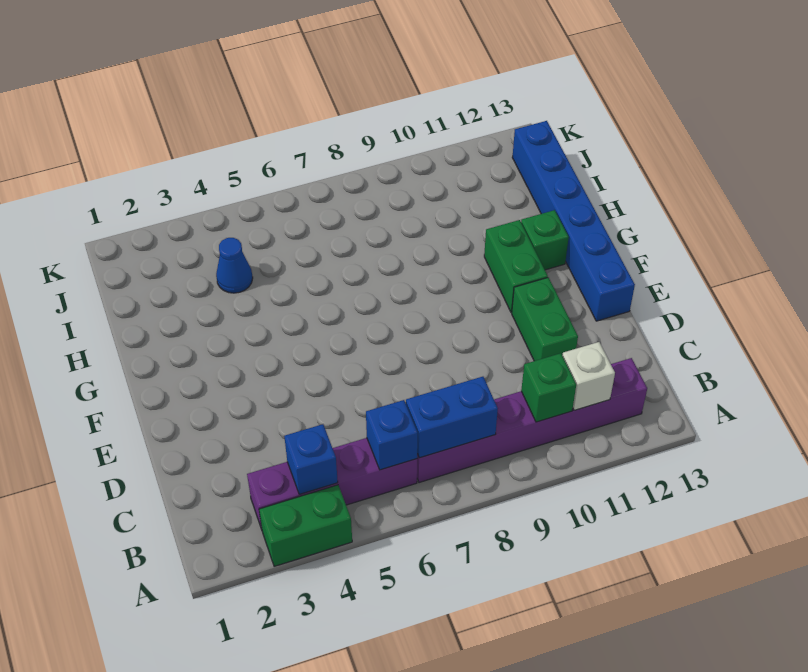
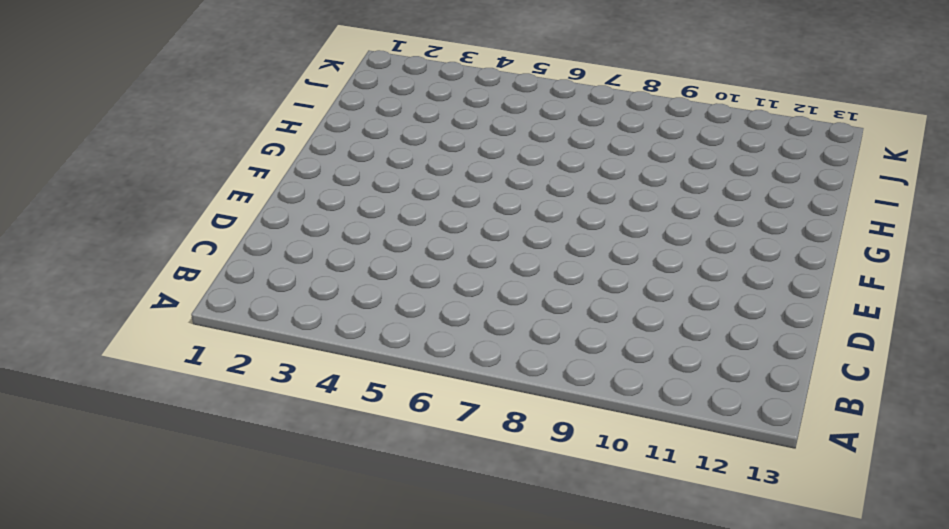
none -> green brick A3:A4 level 1
none -> purple brick B3:B6 level 1
none -> purple brick B7:B12 level 1

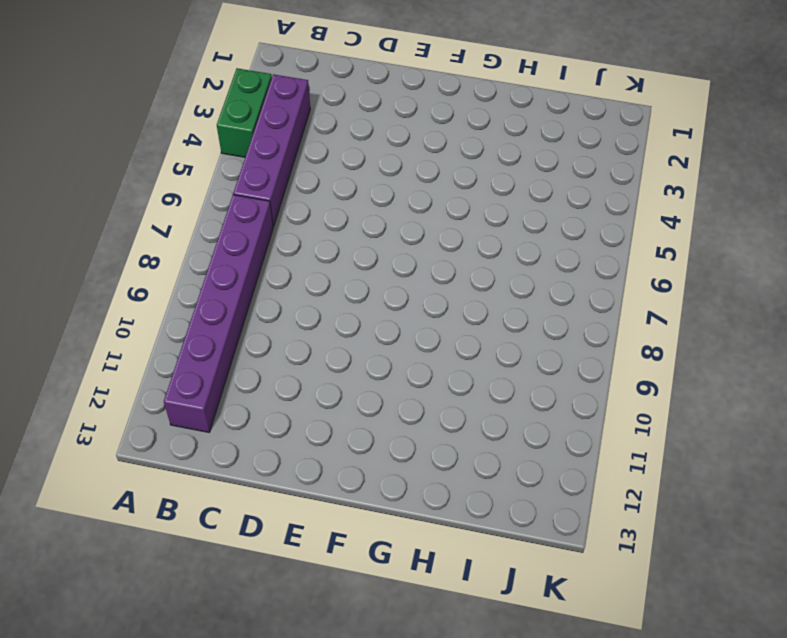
none -> green brick D11:E11 level 1
none -> blue brick E13:J13 level 1
none -> green brick F11:G11 level 1

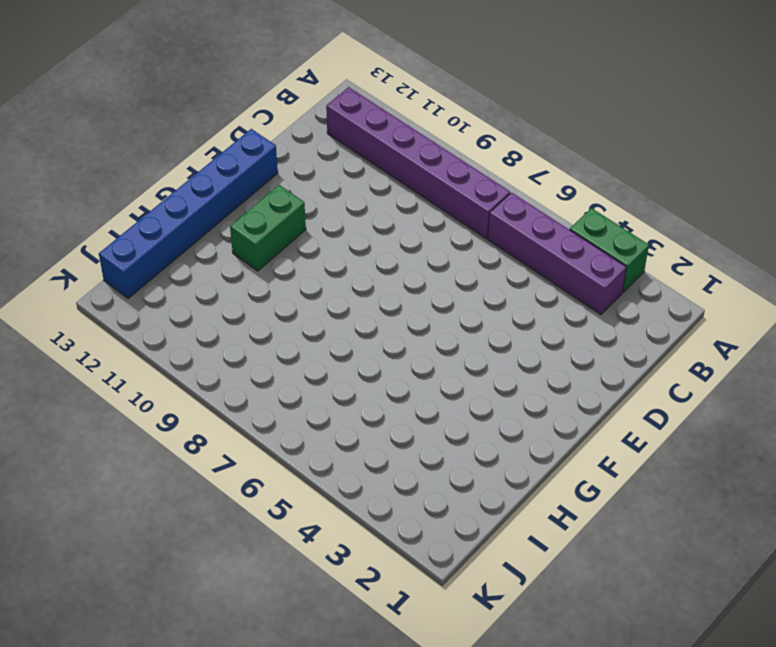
none -> green brick D11:E11 level 1
none -> green brick G12 level 1
none -> blue cone I4 level 1

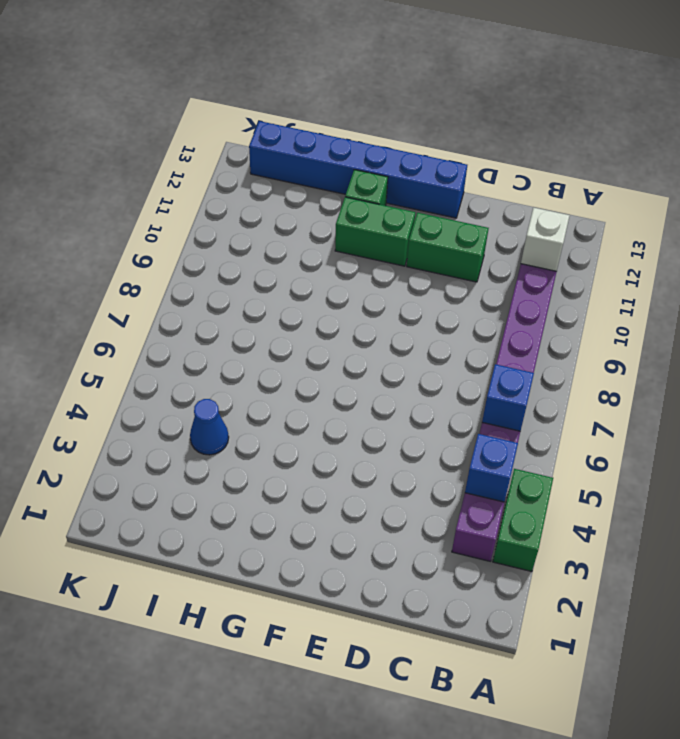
none -> blue brick B7:B8 level 2
none -> green brick B10 level 2

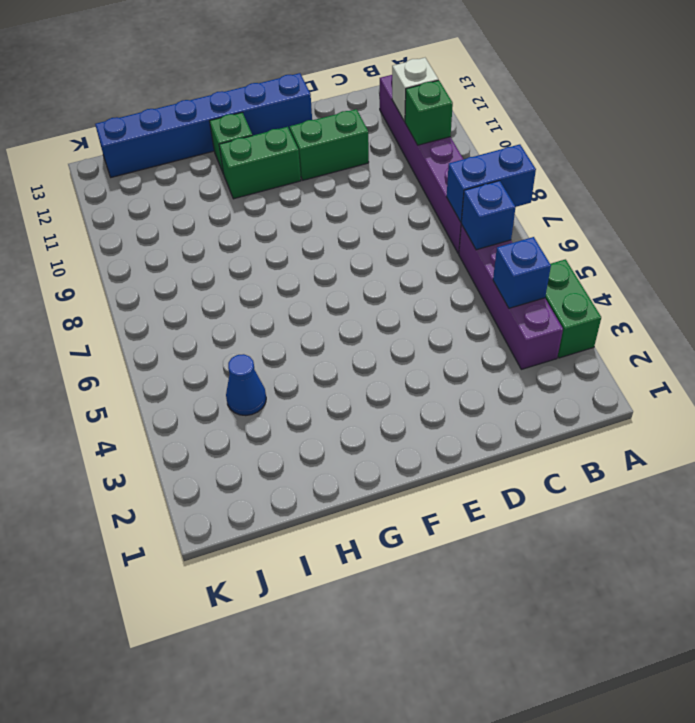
blue brick A7:B7 level 2 -> blue brick B7:B8 level 2

